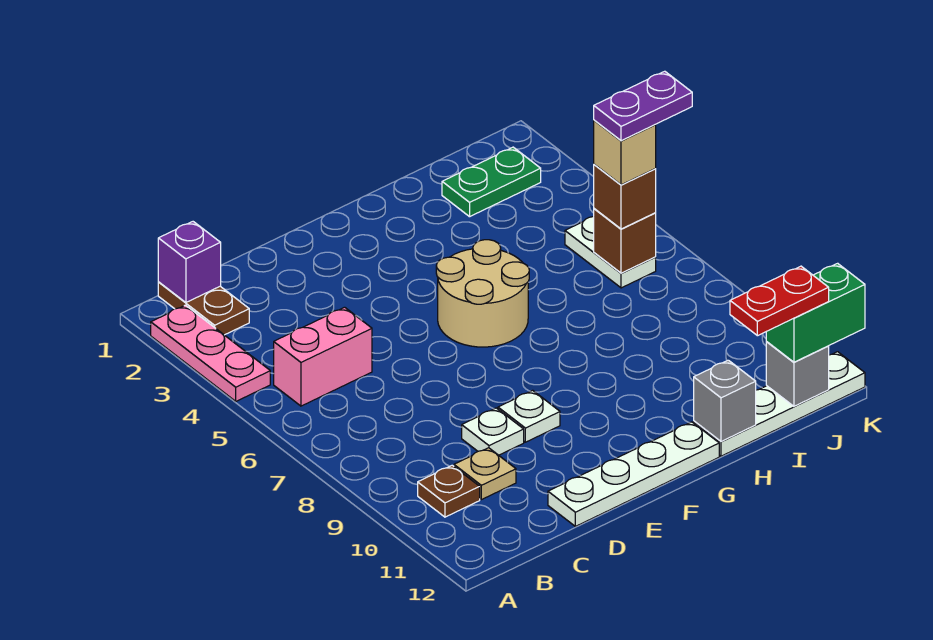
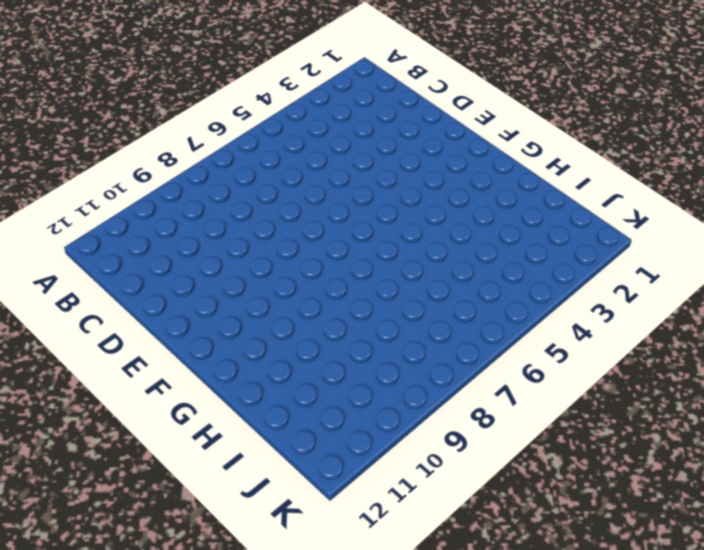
none -> pink plate A2:A4 level 1
none -> brown plate B1:B2 level 1
none -> pink brick B5:C5 level 1

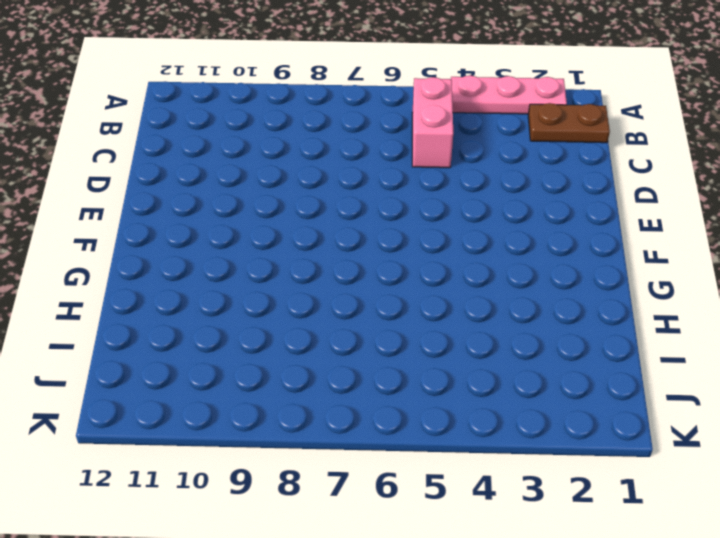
none -> brown plate B10 level 1
none -> tan plate C10 level 1
none -> white plate D9 level 1

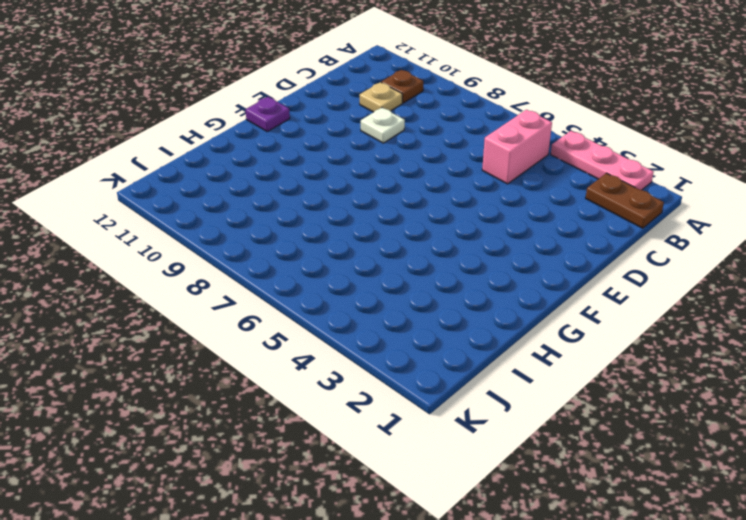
purple plate F12 level 1 -> white plate D12:G12 level 1
none -> white plate E9 level 1
none -> tan round brick F5:G6 level 1
none -> white plate H12:K12 level 1

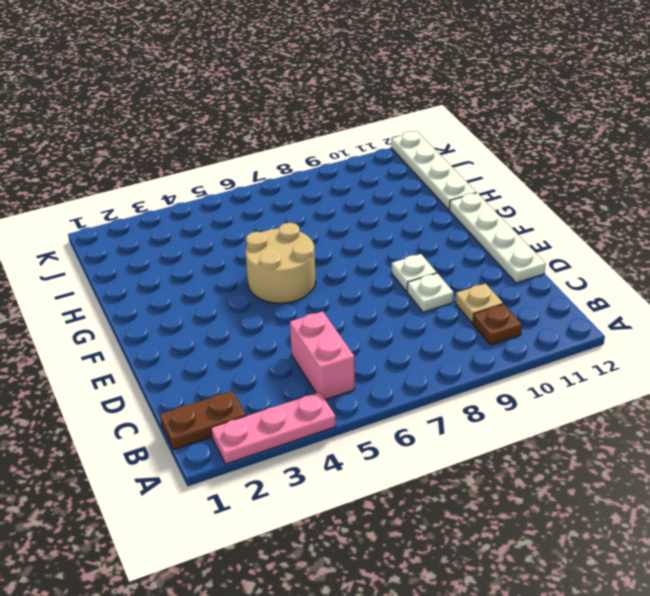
none -> green plate I2:J2 level 1
none -> white plate J5:J6 level 1
none -> purple brick B1 level 2

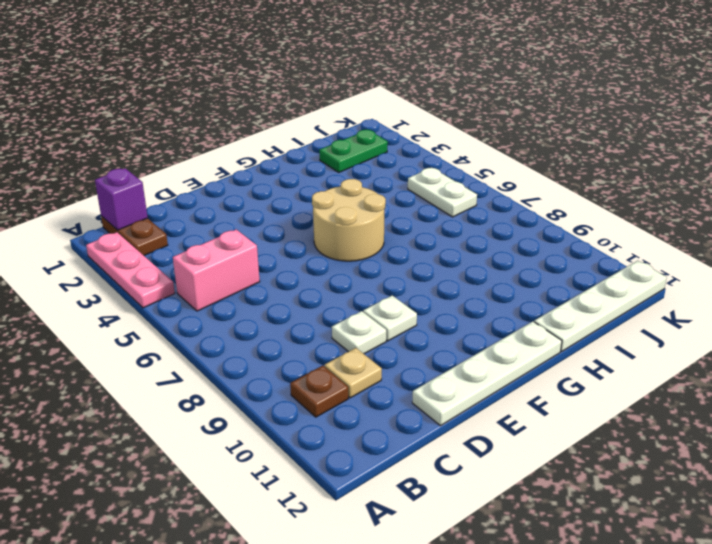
none -> grey brick H12 level 2
none -> brown brick J6 level 2
none -> grey brick J12 level 2

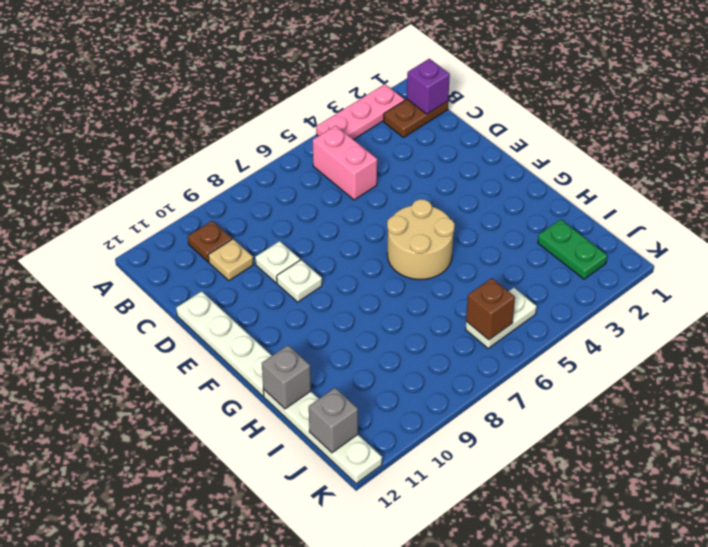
none -> brown brick J6 level 3
none -> green brick J12:K12 level 3
none -> red plate I12:J12 level 4

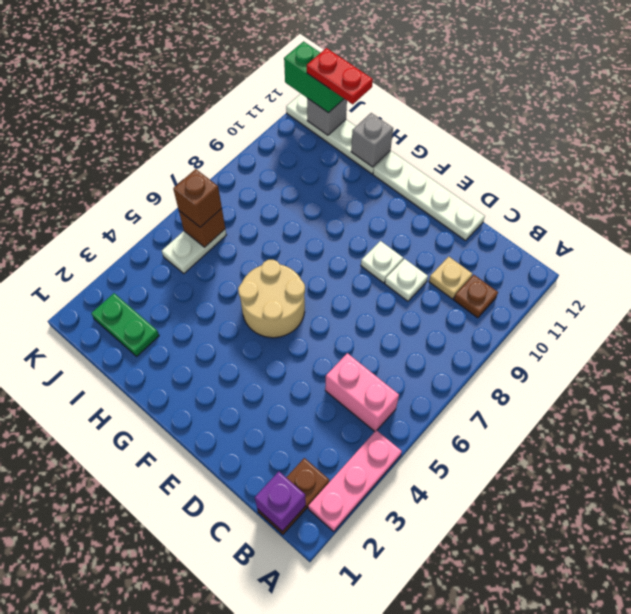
none -> tan brick J6 level 4
none -> purple plate J6:K6 level 5

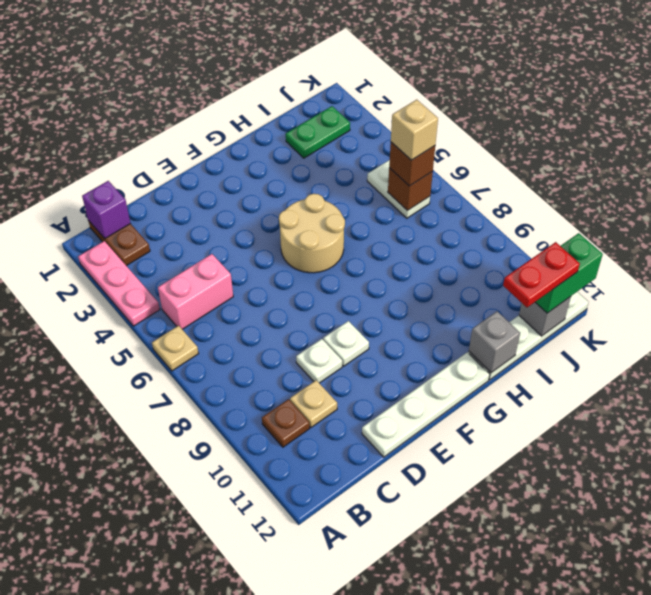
tan plate A6 level 1 -> none
none -> purple plate J6:K6 level 5

